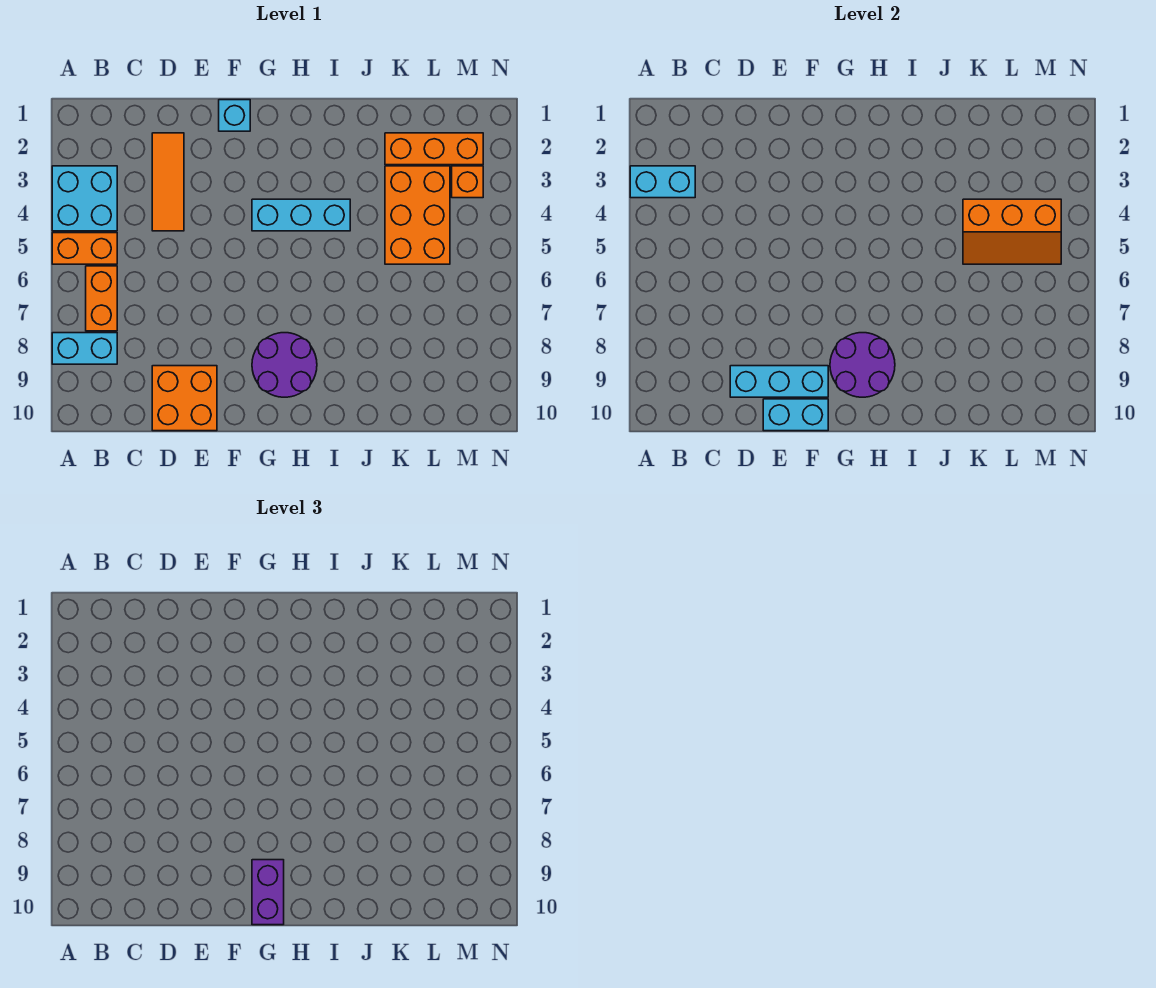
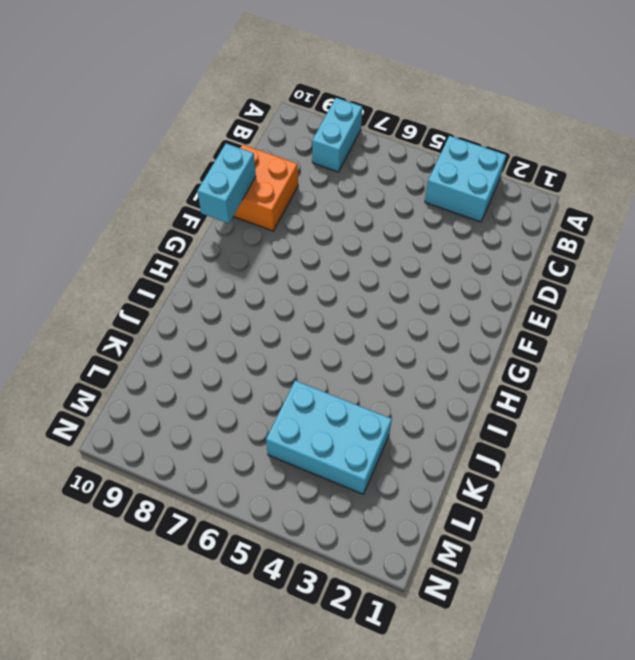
cyan brick K3:L5 level 1 -> orange brick K3:L5 level 1
none -> orange brick A5:B5 level 1
none -> orange brick B6:B7 level 1
none -> orange tile D2:D4 level 1

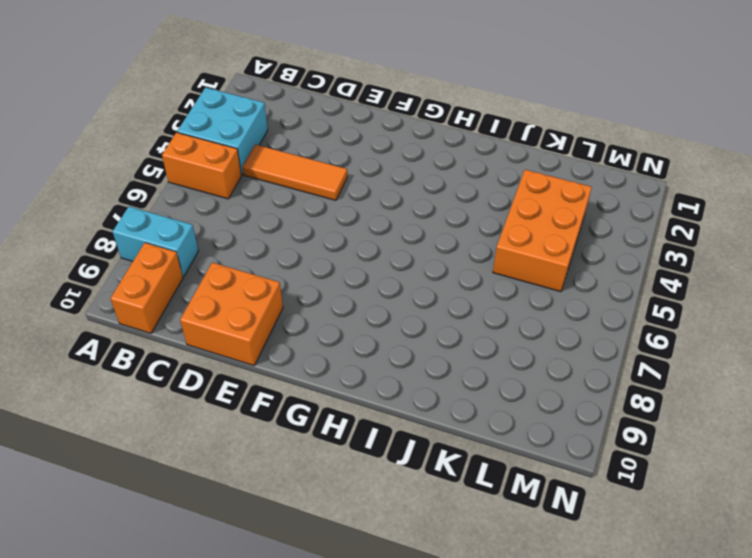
orange brick B9:B10 level 1 -> orange brick B6:B7 level 1
orange tile C4:E4 level 1 -> orange tile D2:D4 level 1
none -> cyan brick F1 level 1
none -> cyan brick G4:I4 level 1
none -> purple round brick G8:H9 level 1

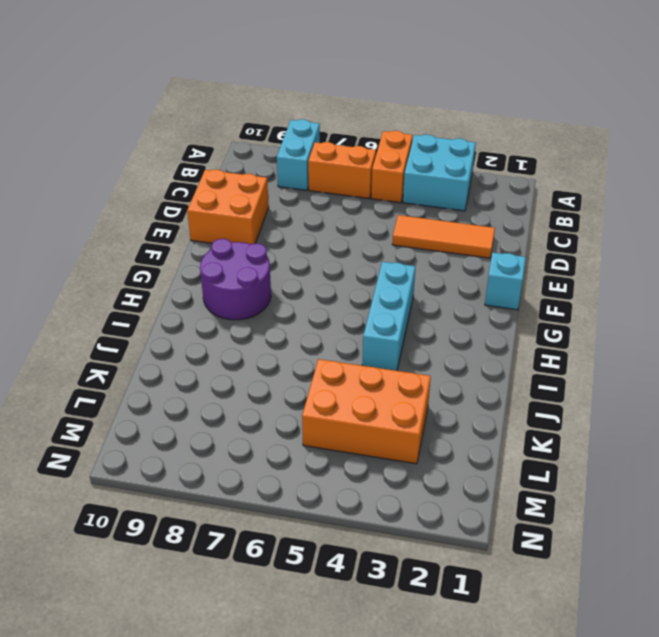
none -> orange brick K2:M2 level 1
none -> orange brick M3 level 1
none -> cyan brick A3:B3 level 2

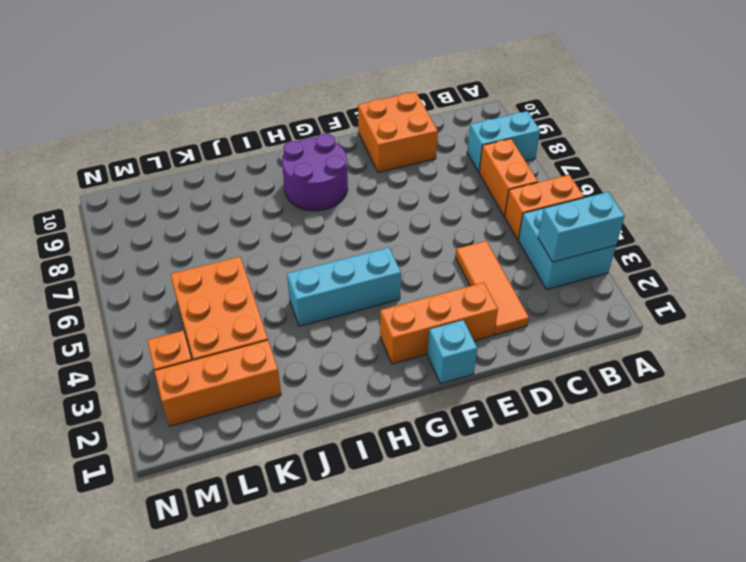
orange brick E2:G2 level 1 -> none
none -> cyan brick D9:F9 level 2
none -> cyan brick E10:F10 level 2
none -> purple round brick G8:H9 level 2

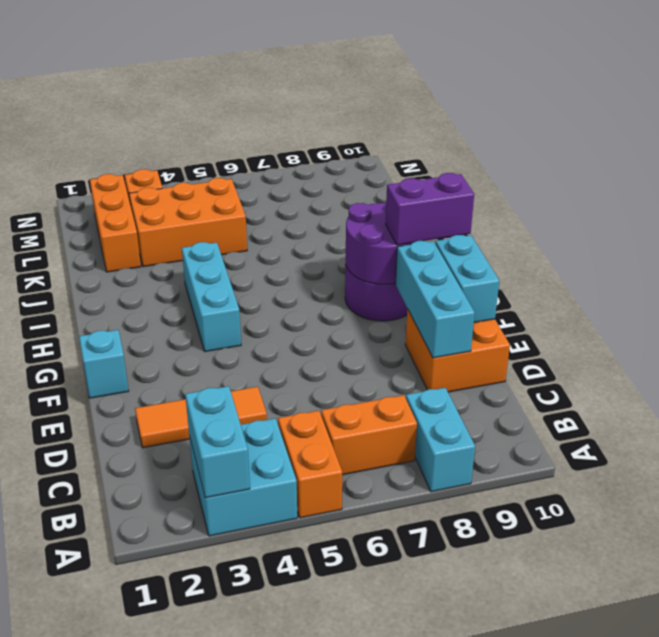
none -> orange slope K4:M5 level 2 top 4

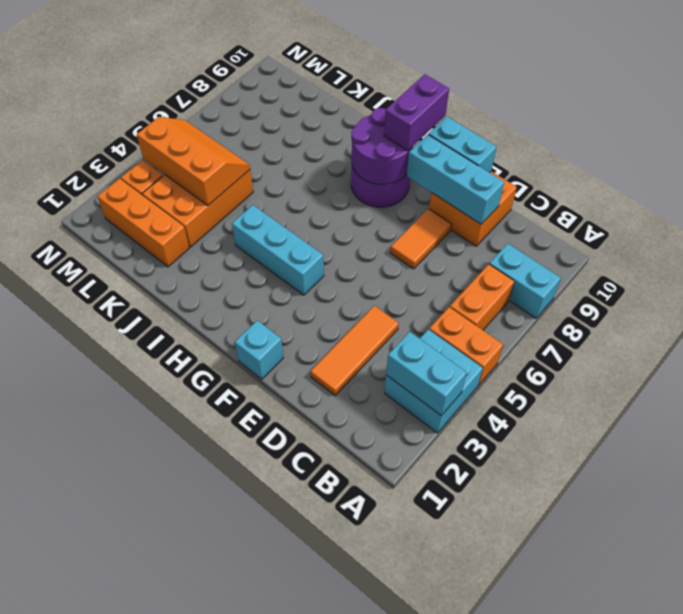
orange tile E7:E8 level 1 -> none

